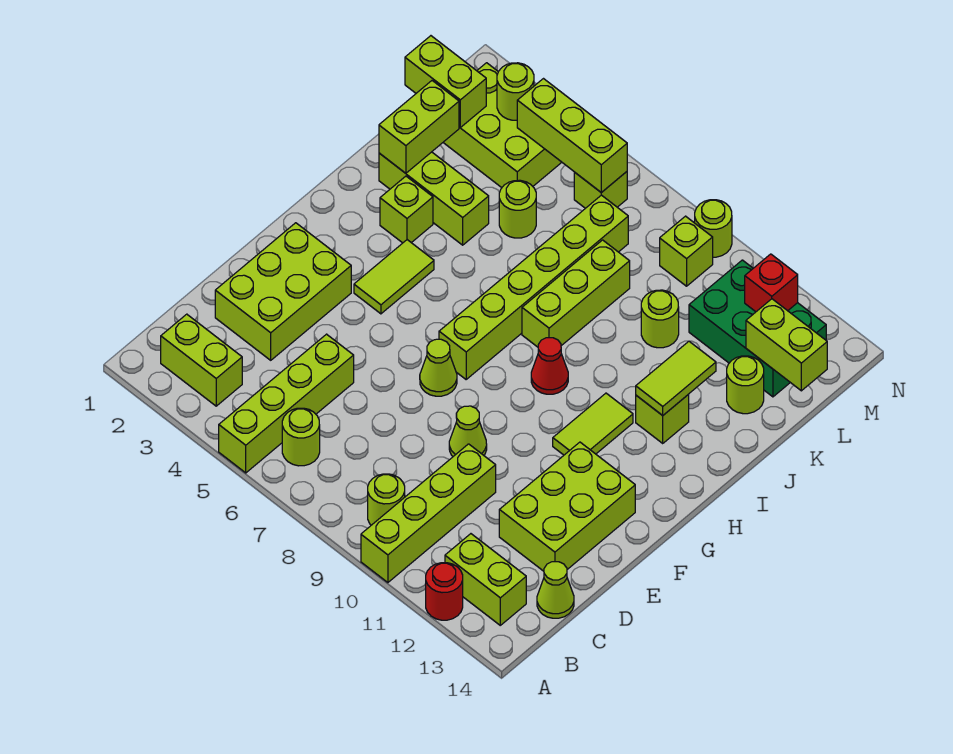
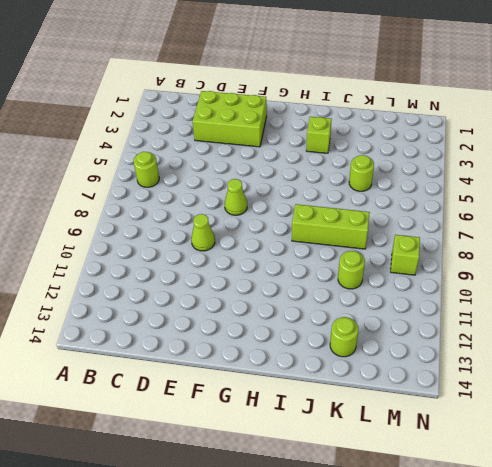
none -> lime brick A5:D5 level 1
none -> lime brick A10:D10 level 1
none -> red round brick A12 level 1
none -> lime brick B2:B3 level 1

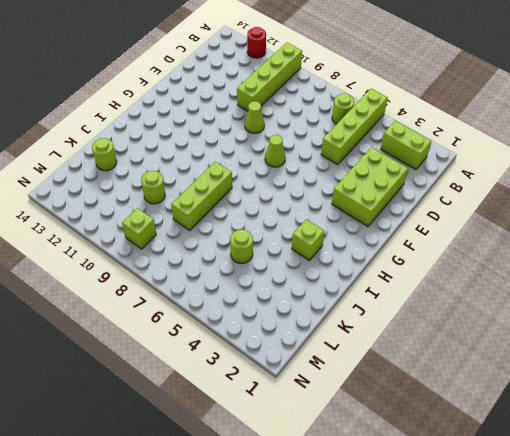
none -> lime round brick B9 level 1
none -> lime brick B12:B13 level 1
none -> lime cone C14 level 1
none -> lime brick D12:F13 level 1

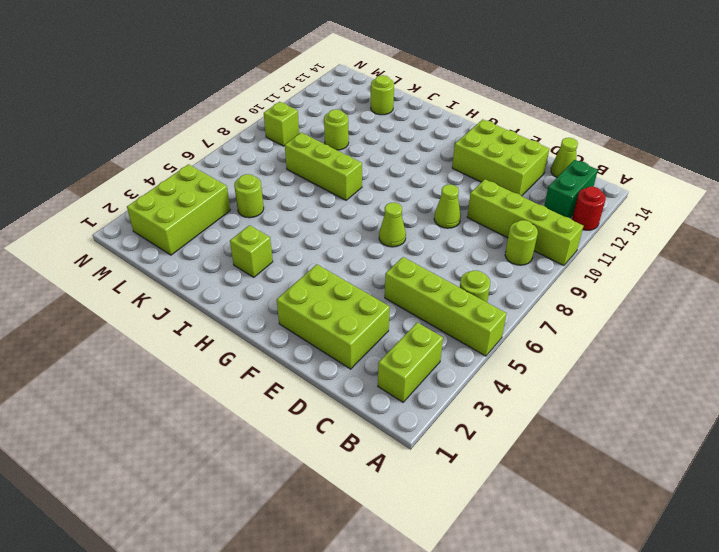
green brick B12:B13 level 1 -> lime brick B12:B13 level 1
none -> lime tile G4:H4 level 1
none -> lime brick G7:L7 level 1
none -> lime tile G11:H11 level 1
none -> red cone H9 level 1

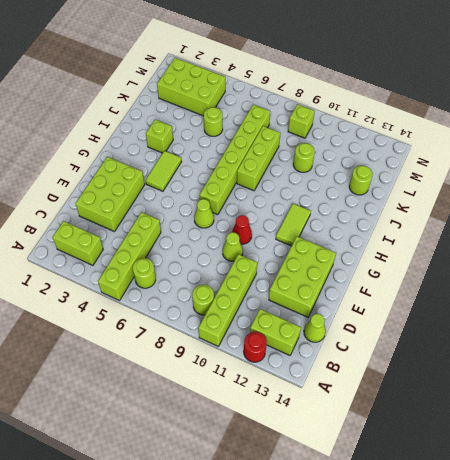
red cone F9 level 1 -> red cone H9 level 1
none -> lime brick I12 level 1
none -> lime brick J2:J4 level 1
none -> green brick L11:M13 level 1
none -> lime brick M6 level 1

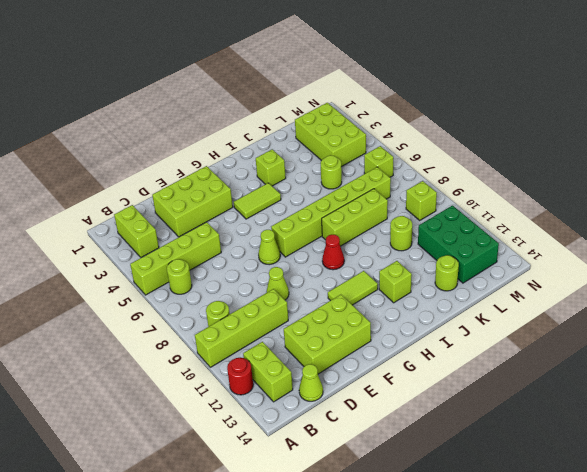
none -> lime brick J2:J4 level 1
none -> lime round brick N9 level 1
none -> lime tile I12:J12 level 2
none -> lime brick J2:K2 level 2

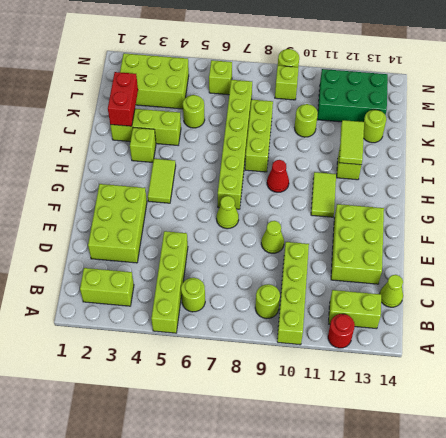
red brick J2:K2 level 2 -> lime brick J2:K2 level 2
none -> lime brick L1:L2 level 2
none -> lime brick L13:L14 level 2
none -> lime round brick M3 level 2
none -> lime brick M4:M6 level 2

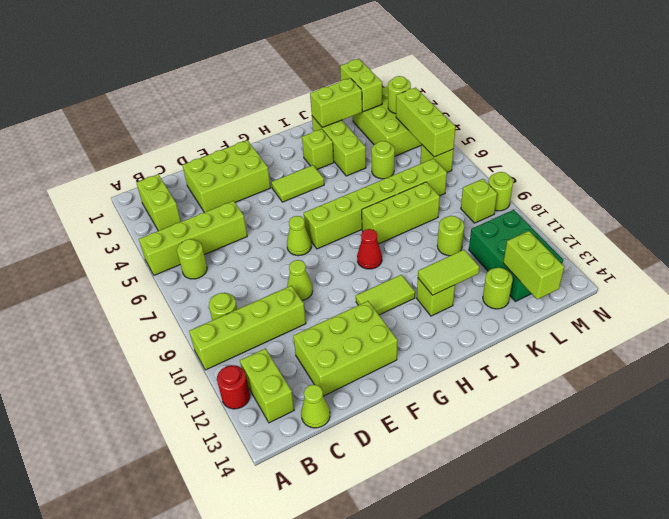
none -> red brick M12 level 2

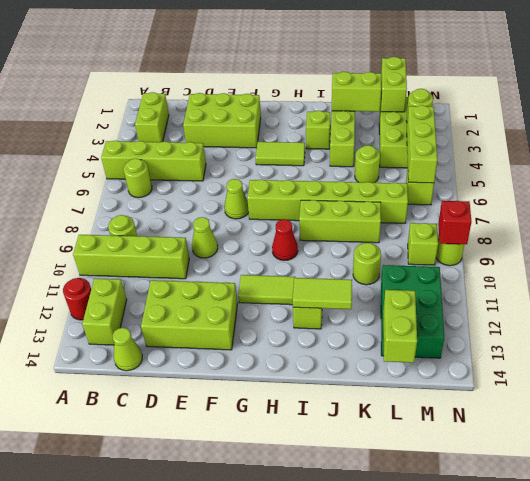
red brick N9 level 2 -> red brick M12 level 2
none -> lime round brick K13 level 1

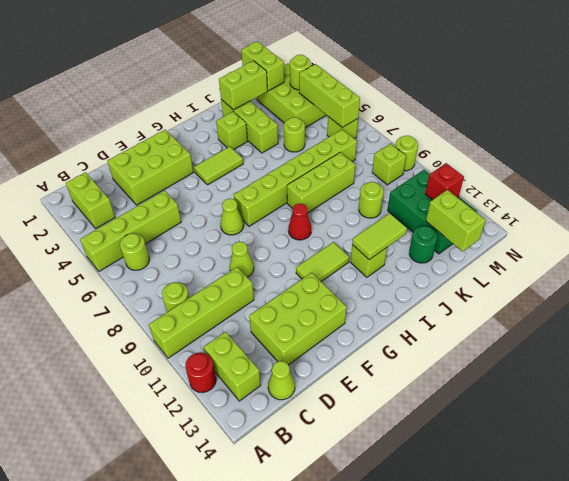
green round brick K13 level 1 -> lime round brick K13 level 1

